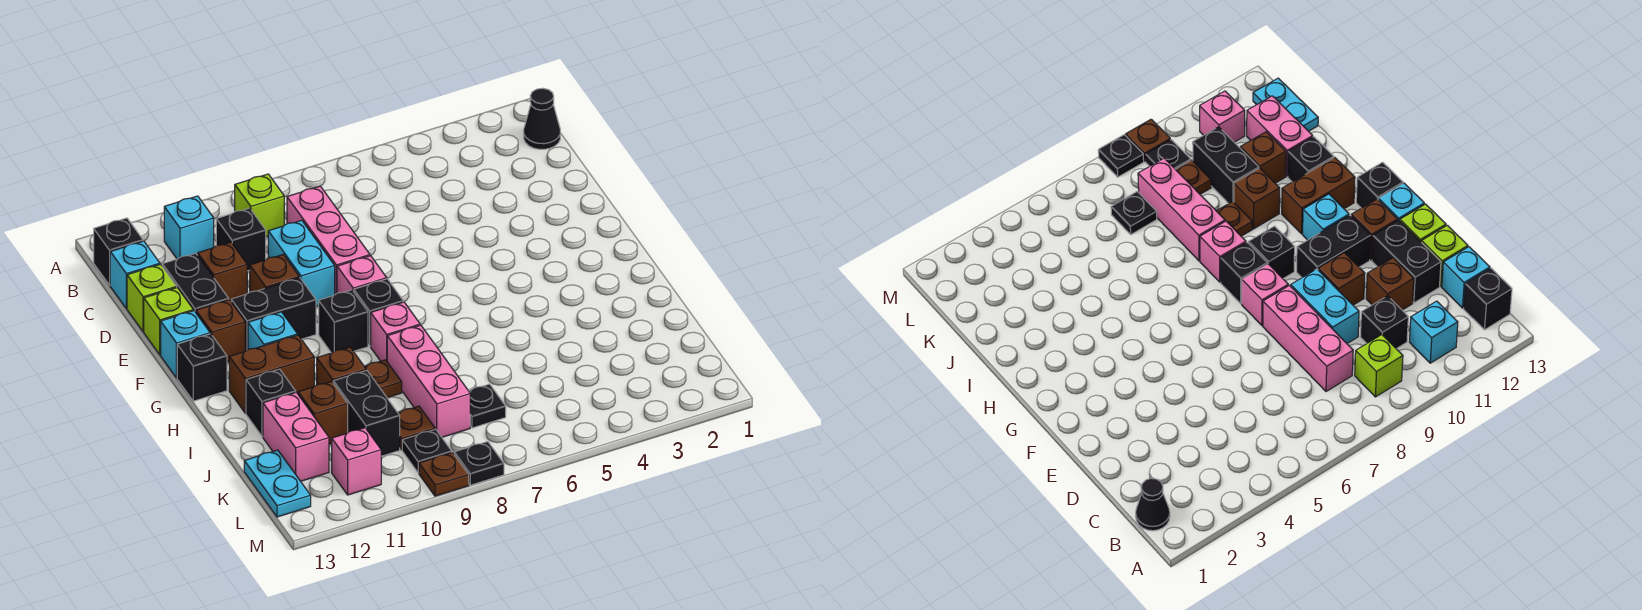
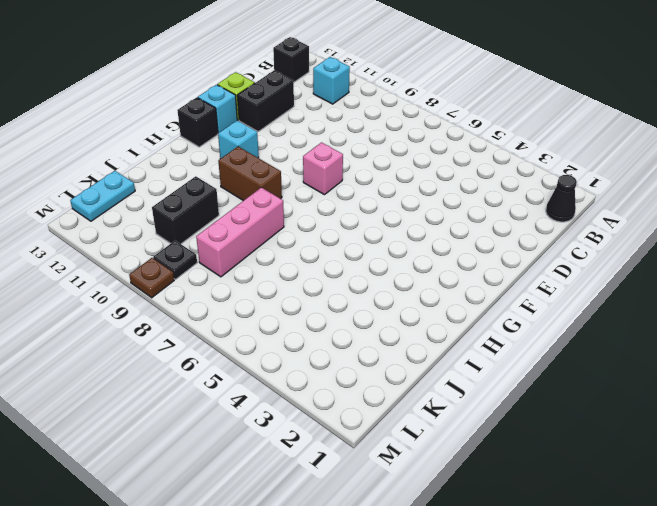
brown brick H9:H10 level 1 -> brown brick H11:H12 level 1
none -> lime brick B9 level 1
none -> pink brick C8:E8 level 1
none -> black brick C10 level 1
none -> cyan brick C13 level 1

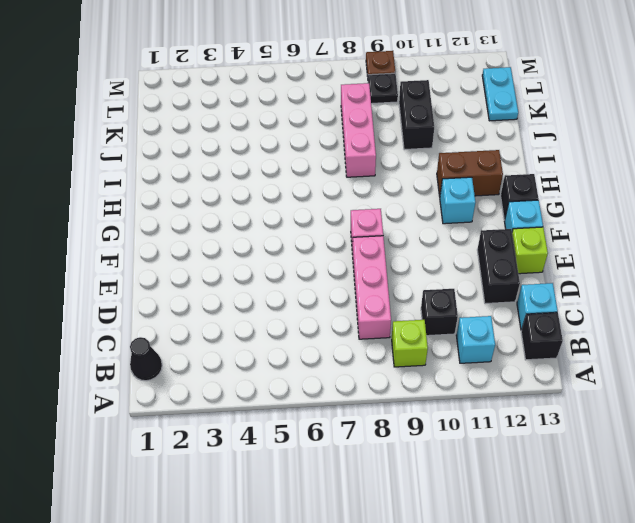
none -> cyan brick D9:E9 level 1
none -> brown brick D11 level 1
none -> lime brick D13 level 1
none -> brown brick E10 level 1

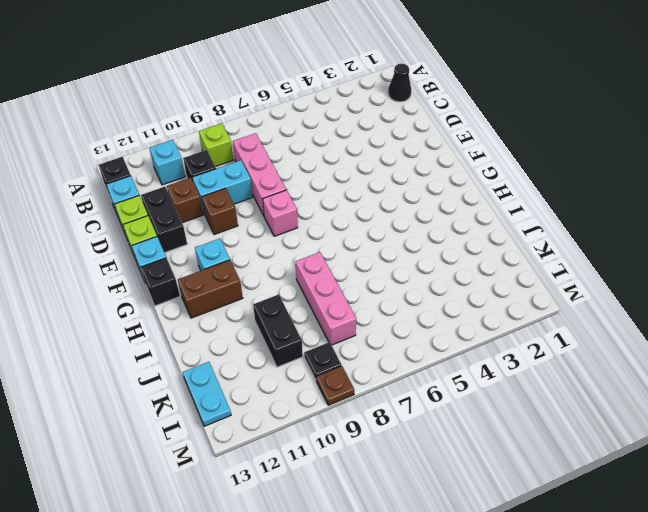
cyan brick D9:D10 level 1 -> cyan brick D9:E9 level 1
none -> black brick F10:F11 level 1
none -> brown brick F12 level 1
none -> black brick G8 level 1
none -> black brick G9 level 1

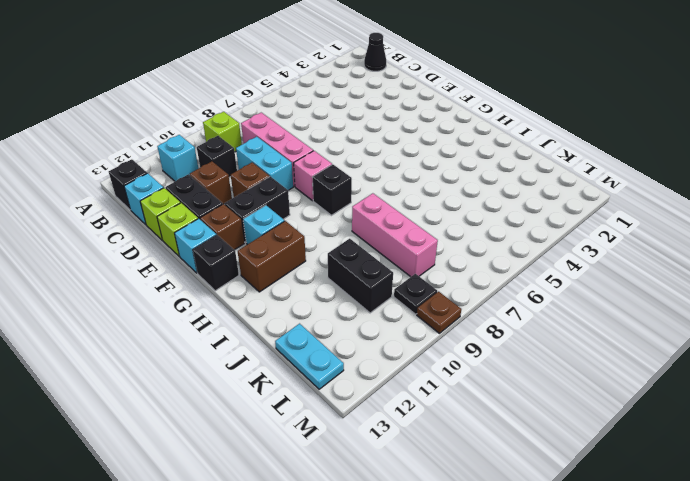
none -> black brick G9 level 1
none -> pink brick H8 level 1
none -> brown plate I9 level 1
none -> brown brick I10 level 1

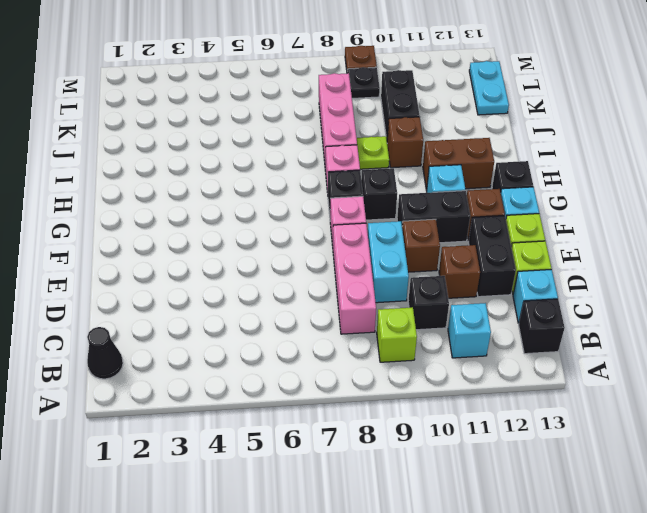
lime plate I9 level 1 -> brown plate I9 level 1
none -> black brick I12 level 1
none -> brown brick J11 level 1
none -> pink brick J12:K12 level 1
none -> black plate K7 level 1

